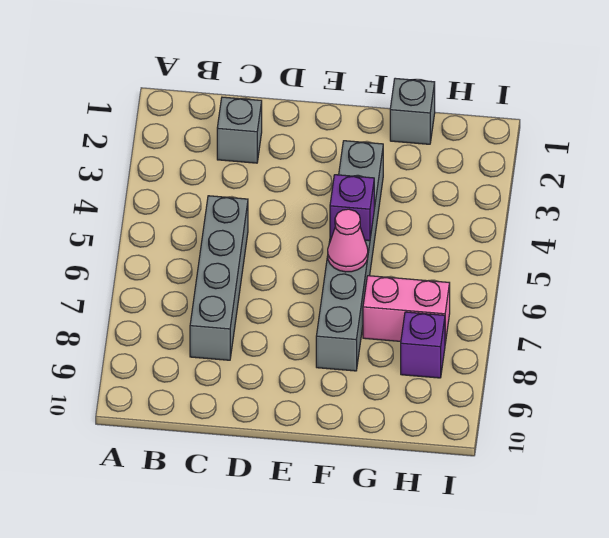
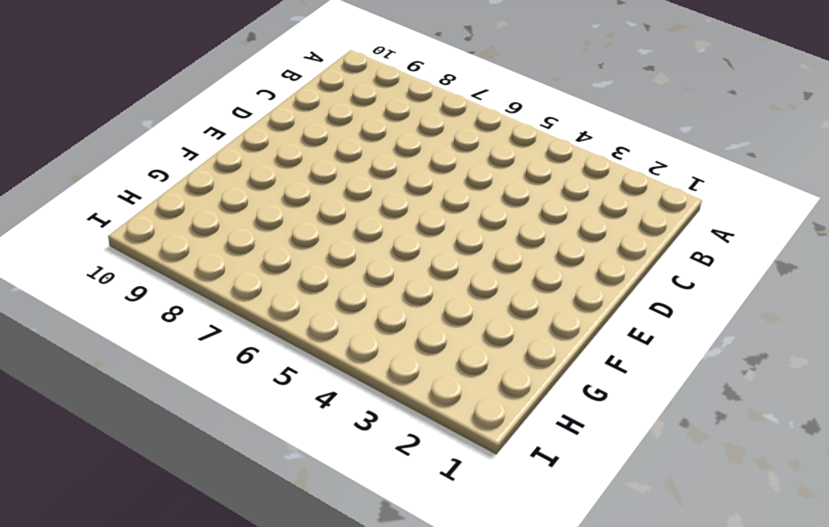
none -> grey brick C2 level 1
none -> grey brick C5:C8 level 1

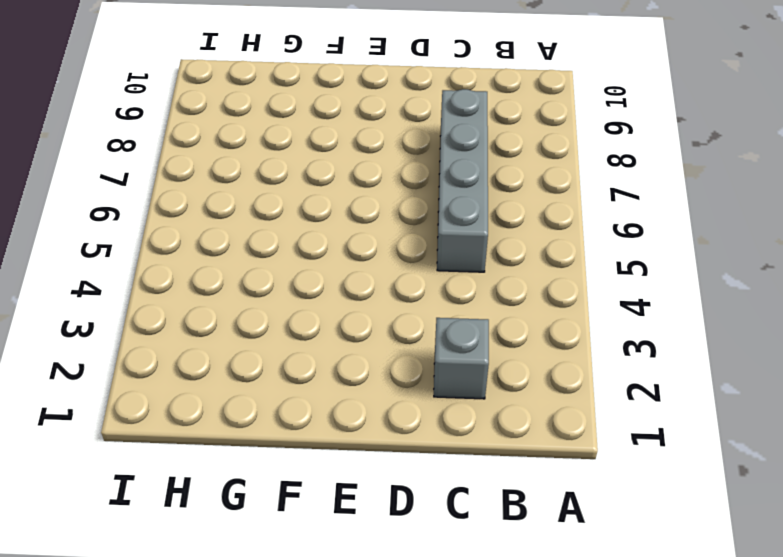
none -> grey brick F3:F8 level 1
none -> grey brick G1 level 1

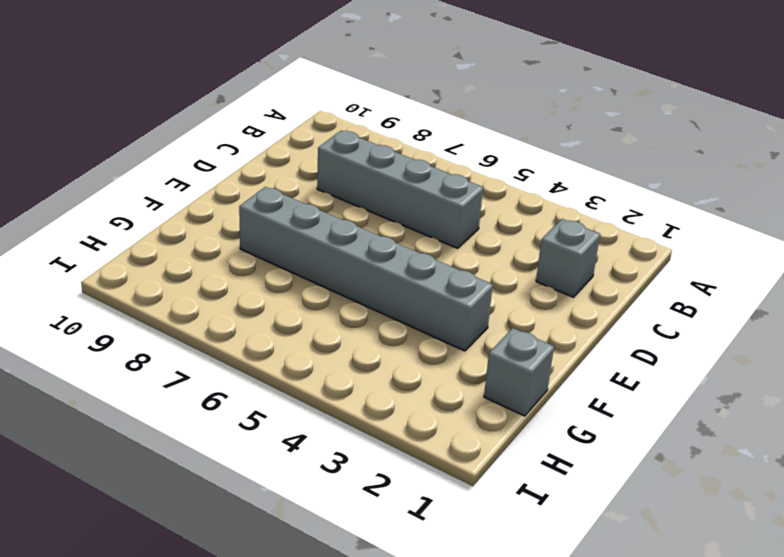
none -> pink brick G7:H7 level 1
none -> purple brick H8 level 1

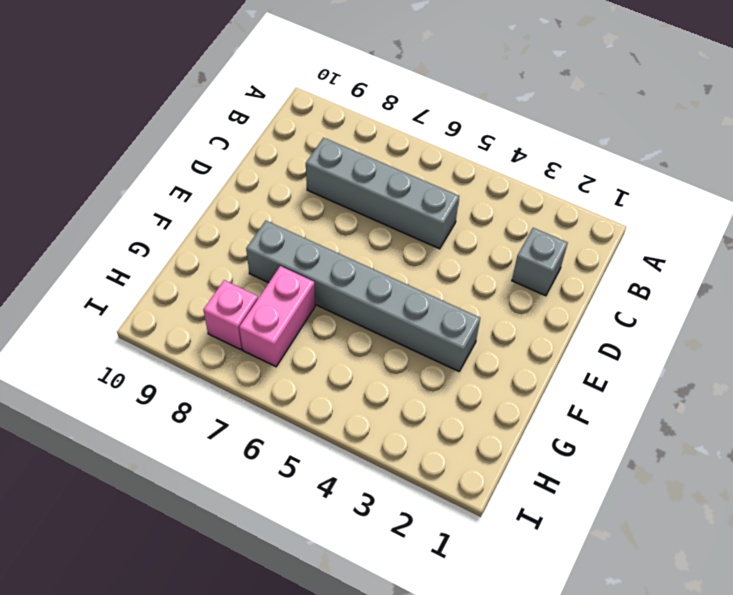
pink brick H8 level 1 -> purple brick H8 level 1
none -> grey brick G1 level 1
none -> purple brick F5 level 2

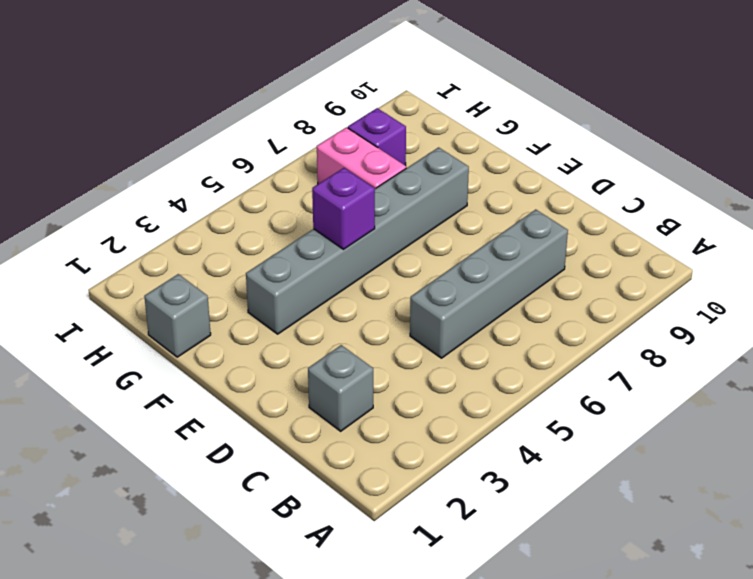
none -> pink cone F6 level 2

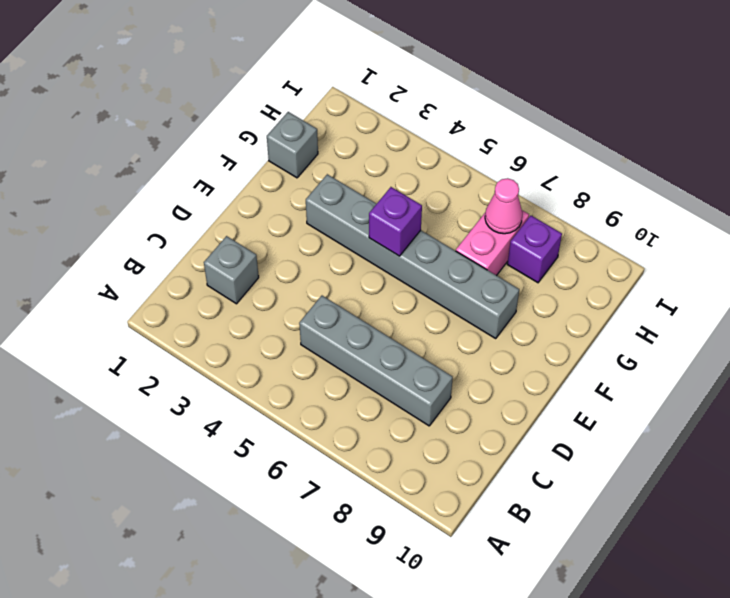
pink cone H7 level 2 -> pink cone F6 level 2

